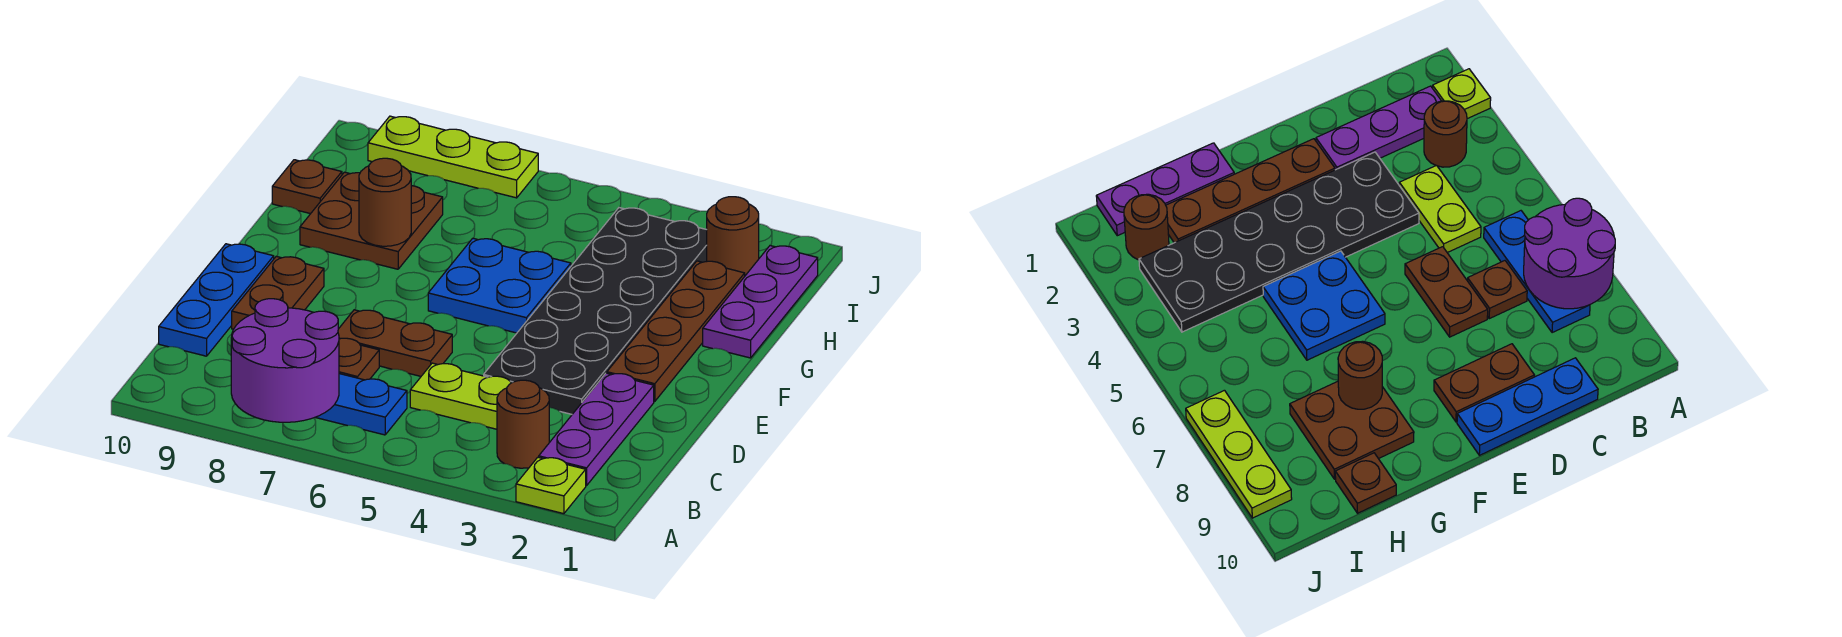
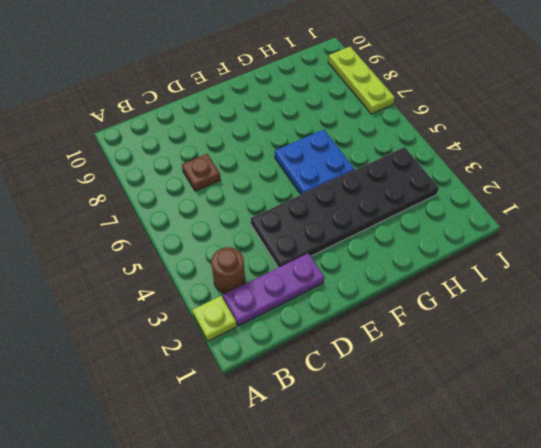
none -> blue plate B6:B8 level 1
none -> lime plate C4:C5 level 1
none -> blue plate C10:E10 level 1

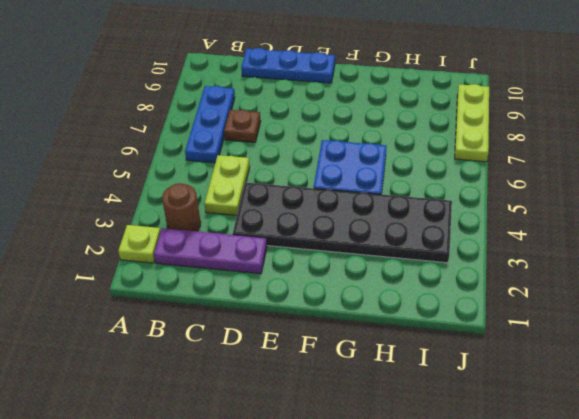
none -> brown plate D6:D7 level 1
none -> brown plate D9:E9 level 1
none -> brown plate E2:H2 level 1

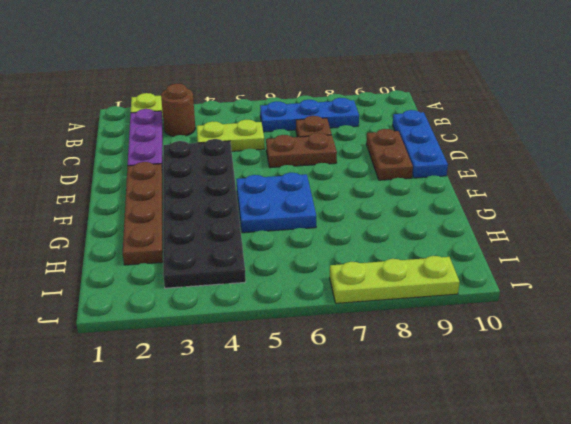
none -> purple plate G1:I1 level 1
none -> brown plate G8:H9 level 1
none -> brown plate H10 level 1

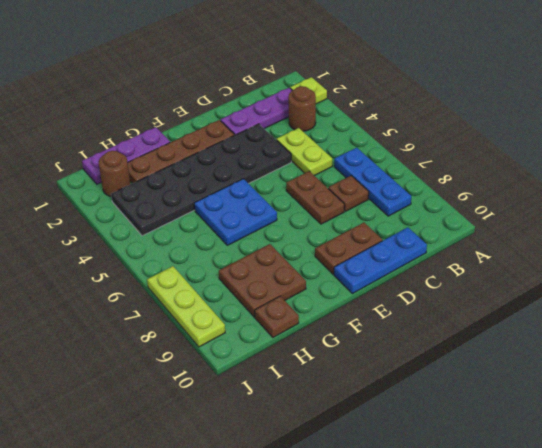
none -> purple round brick A7:B8 level 2
none -> brown round brick G8 level 2

